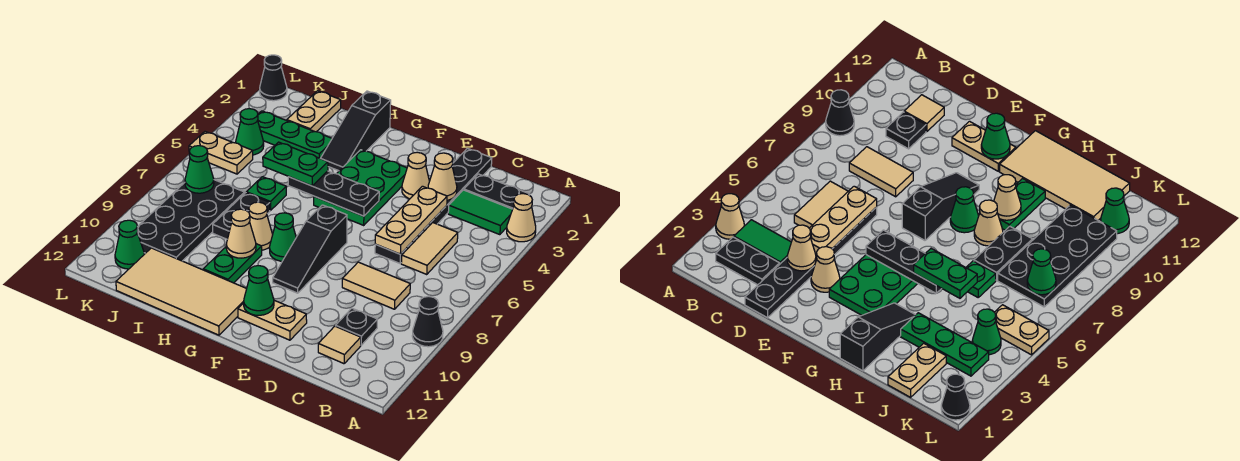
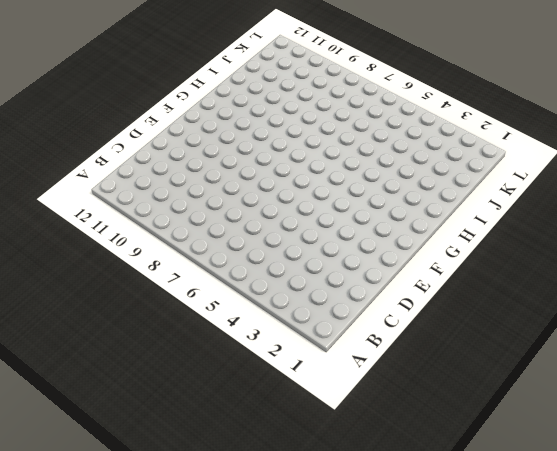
none -> tan cone A3 level 1
none -> black cone A9 level 1
none -> black plate B2:C2 level 1
none -> green tile B3:C3 level 1

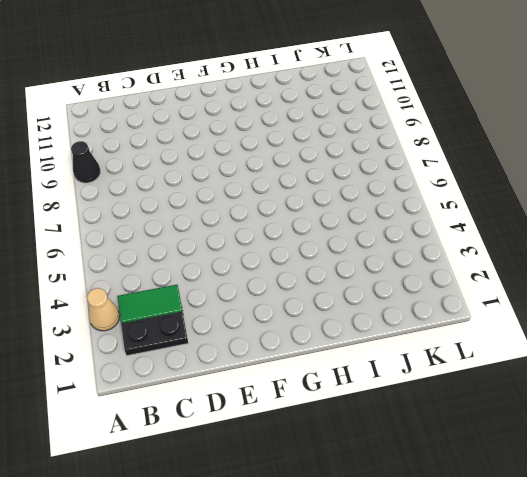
none -> tan tile C5:C6 level 1
none -> tan tile C8:D8 level 1
none -> black plate C10 level 1
none -> tan tile C11 level 1

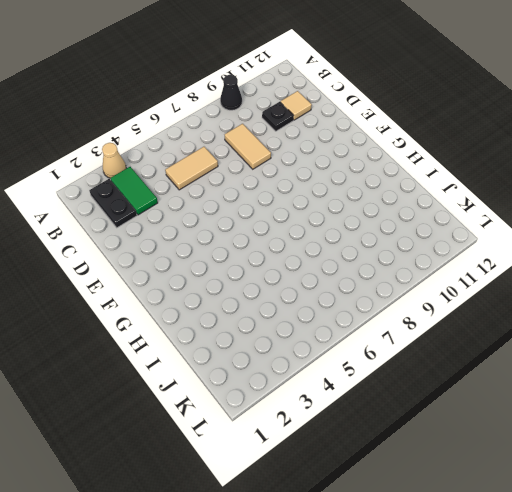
none -> black plate D1:D6 level 1
none -> tan cone E3 level 1
none -> tan plate E11:F11 level 1
none -> green plate F3:G5 level 1

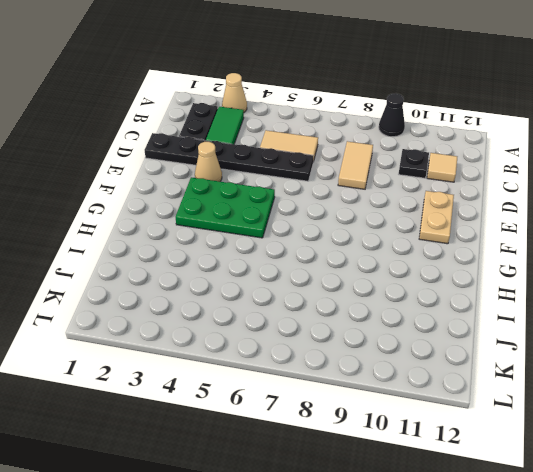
none -> black slope F7:F9 level 1 top 7
none -> green cone G8 level 1
none -> tan tile G11:J12 level 1
none -> black slope H1:H3 level 1 top 1

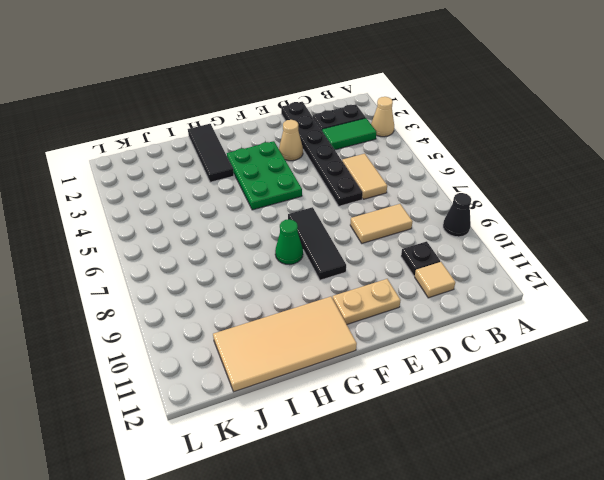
black tile F7:F9 level 1 -> black slope F7:F9 level 1 top 7
black tile H1:H3 level 1 -> black slope H1:H3 level 1 top 1
none -> tan cone H8 level 1
none -> green plate H9:H10 level 1
none -> green plate I3:K3 level 1
none -> green plate I6 level 1

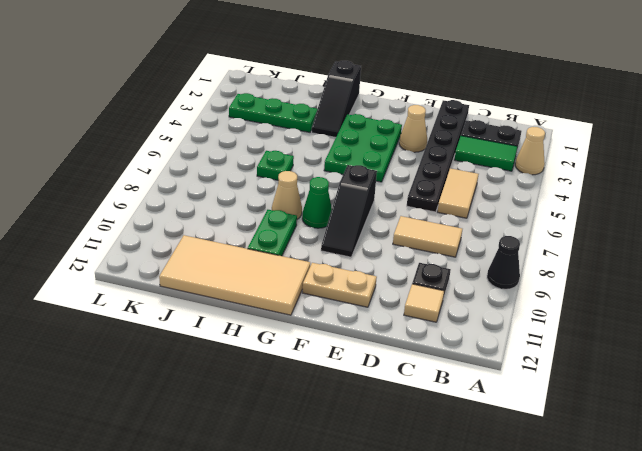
none -> black plate I7:I8 level 1
none -> tan plate J1:J2 level 1
none -> black plate J7:K10 level 1
none -> green cone K4 level 1

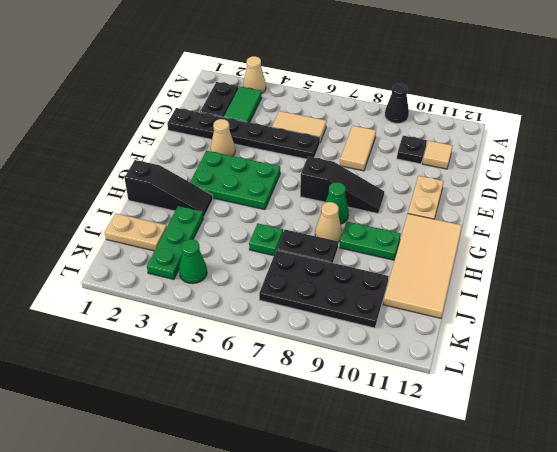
none -> tan plate K5:L5 level 1
none -> green cone K11 level 1
none -> black cone L1 level 1
none -> tan cone D3 level 2

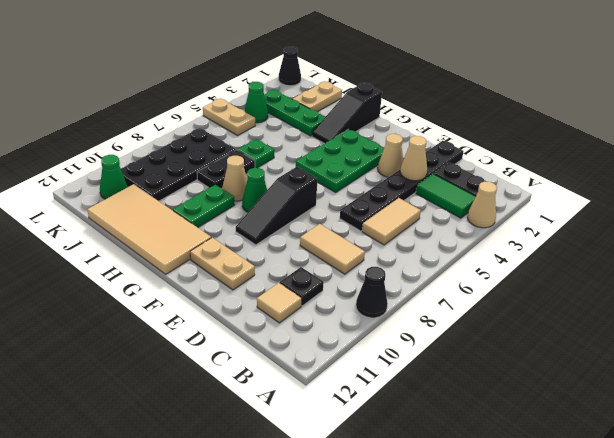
none -> tan plate D4:D6 level 2
none -> black plate F5:H5 level 2
none -> green cone F11 level 2
none -> tan cone H9 level 2

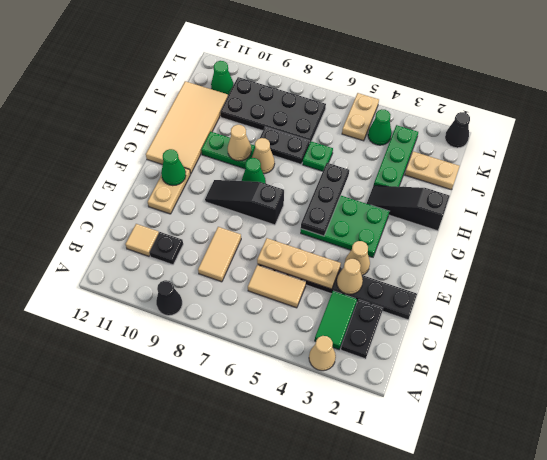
none -> green cone K7 level 2
none -> green plate H5:I5 level 3

